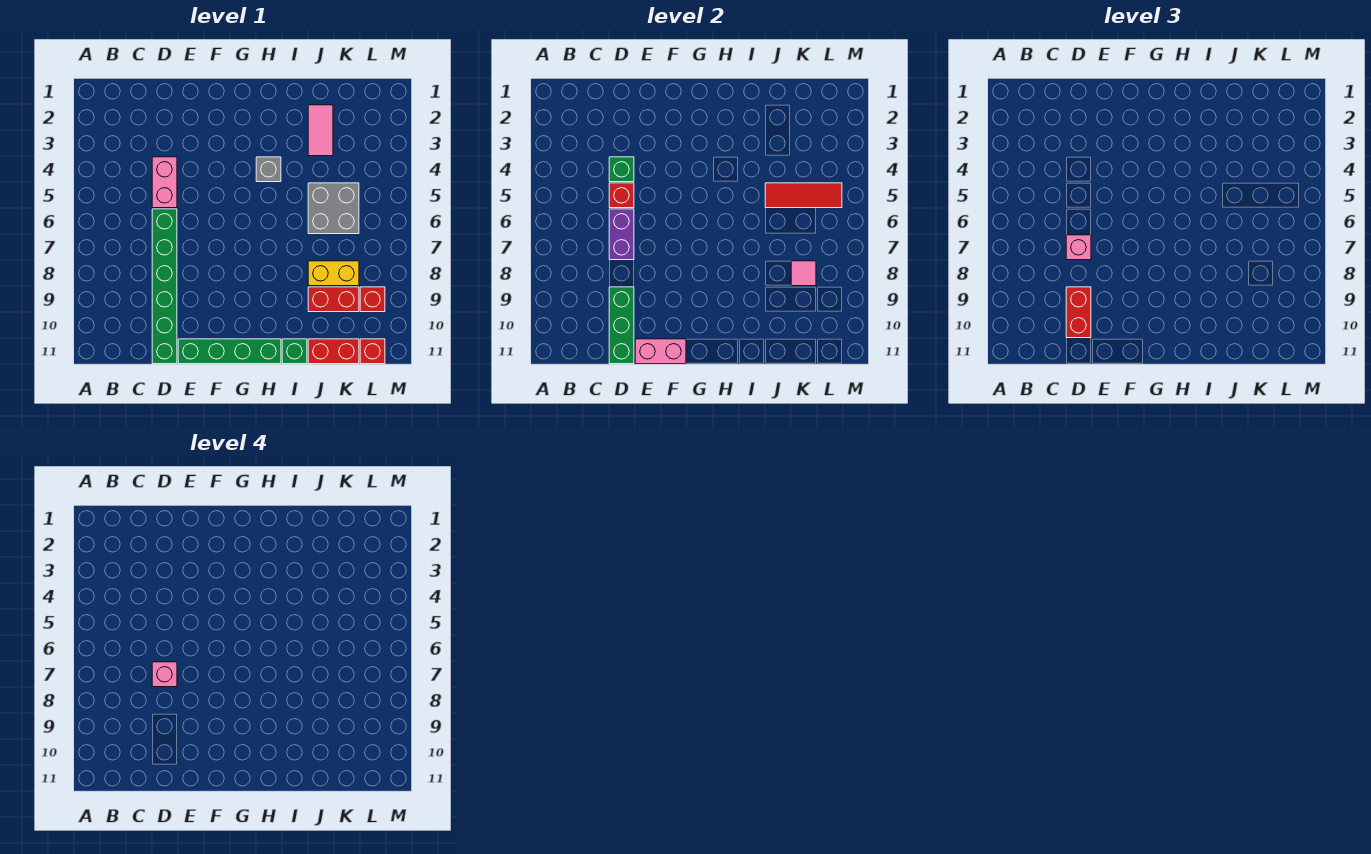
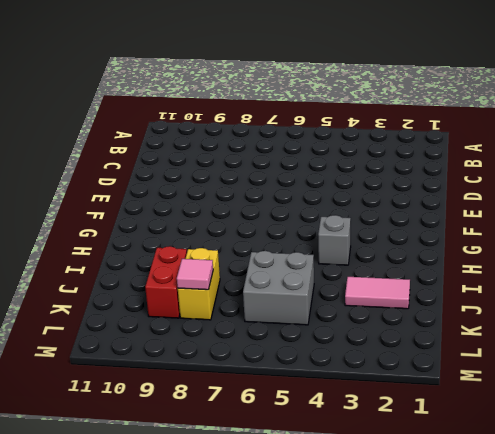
none -> pink brick D4:D5 level 1
none -> green brick D6:D11 level 1
none -> green brick E11:H11 level 1

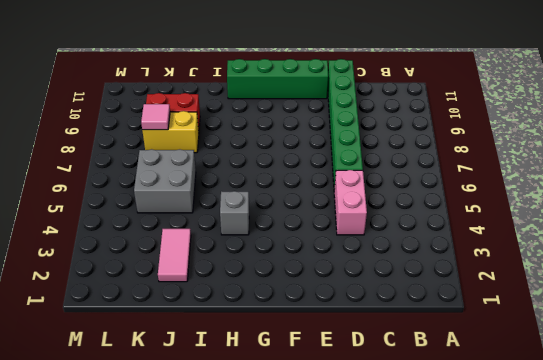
none -> green brick I11 level 1
none -> red brick J11:K11 level 1
none -> red brick L9 level 1

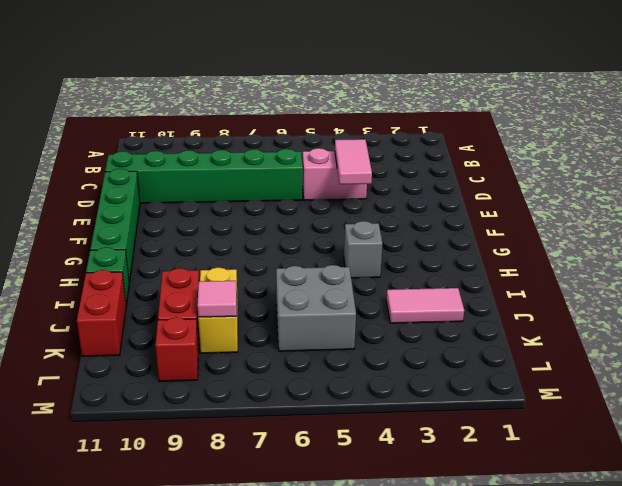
pink tile D4:E4 level 2 -> green brick D4 level 2
none -> red brick L11 level 1
none -> red brick D5 level 2
none -> purple brick D6:D7 level 2

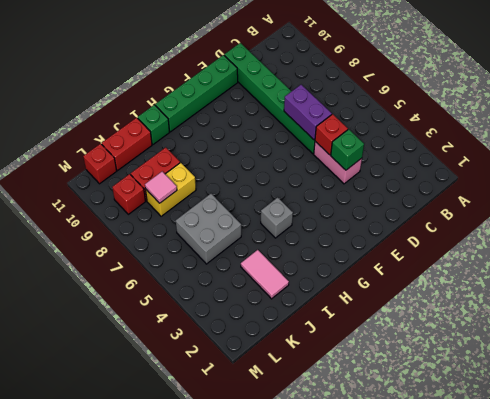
none -> green brick D9:D11 level 2
none -> pink brick E11:F11 level 2
none -> red tile J5:L5 level 2

